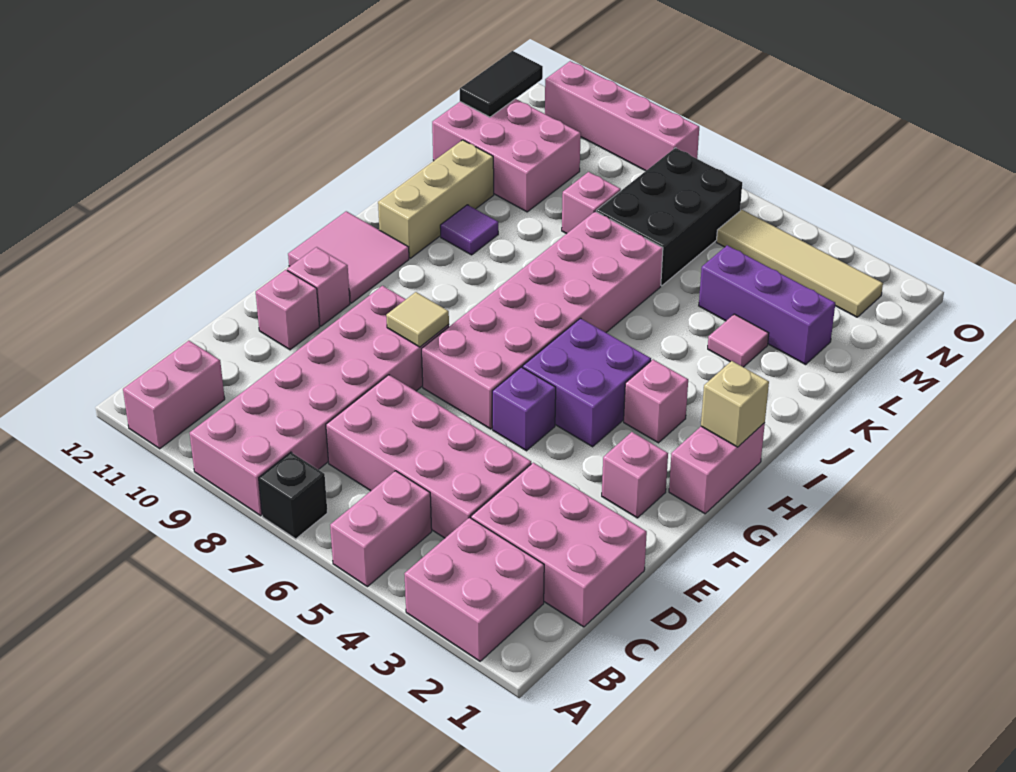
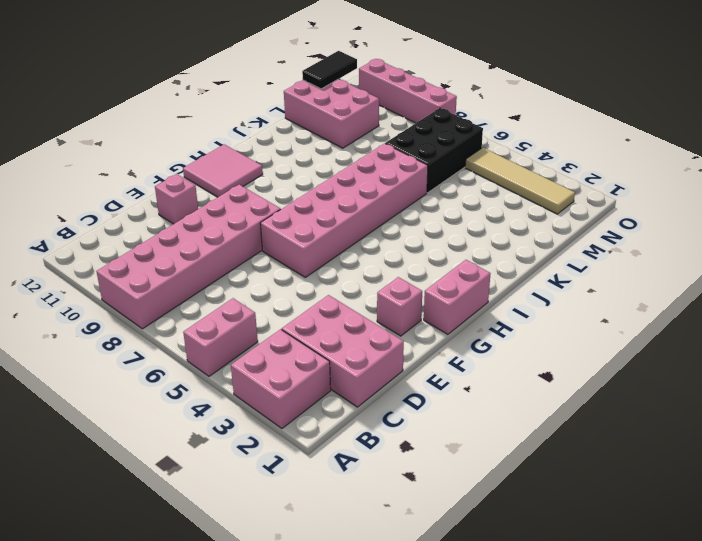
none -> black brick A7 level 1
none -> pink brick A11:B11 level 1
none -> pink brick C4:D7 level 1

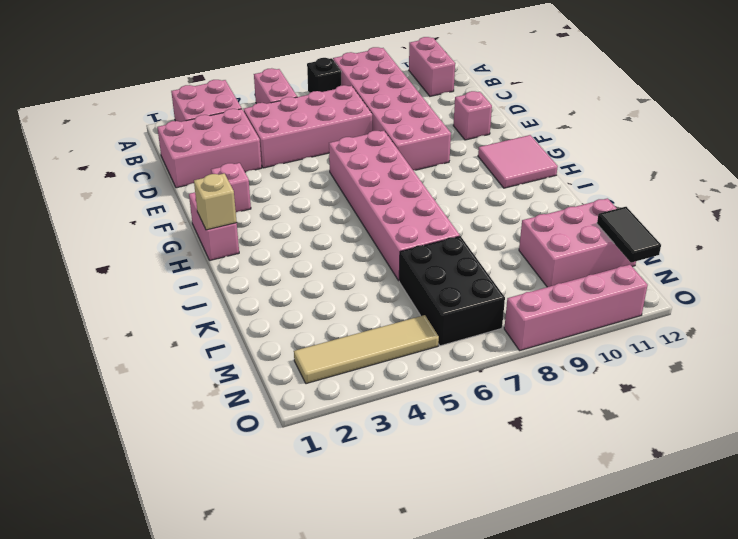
none -> purple brick F5 level 1
none -> pink brick F11 level 1
none -> purple brick G4:H5 level 1

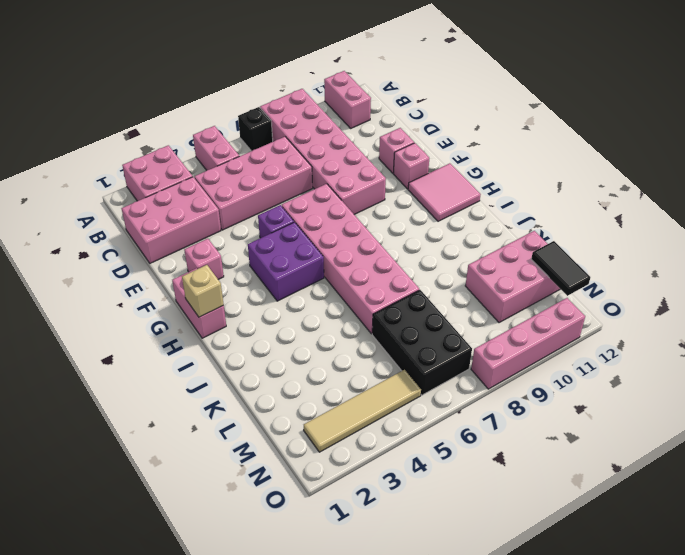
none -> pink brick H3 level 1
none -> tan brick I11:K11 level 1
none -> purple tile J10 level 1

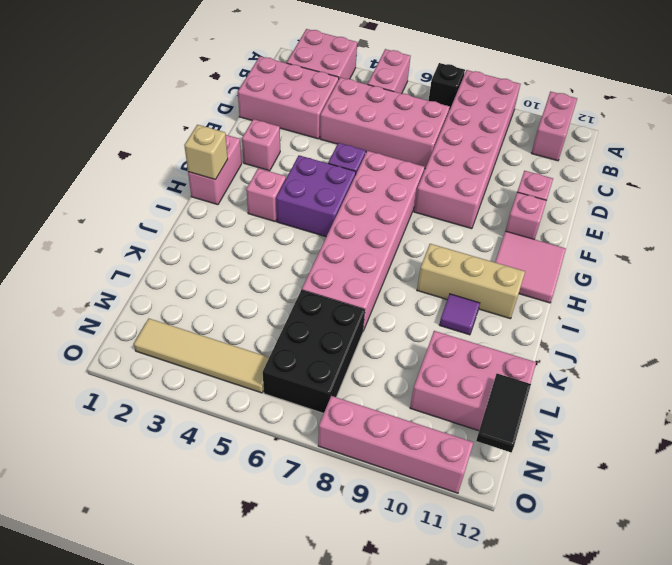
tan brick I9:I11 level 1 -> tan brick I11:K11 level 1
none -> pink tile K3 level 1
none -> purple brick L2:L4 level 1
none -> pink brick L8 level 1

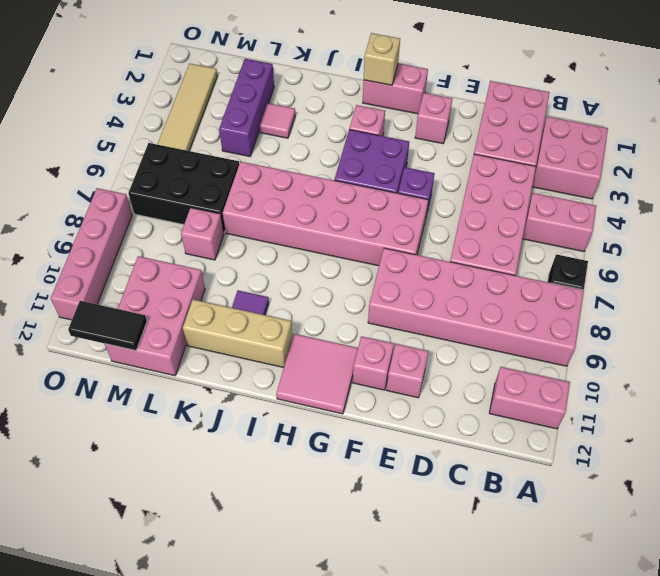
none -> tan tile F8 level 2

